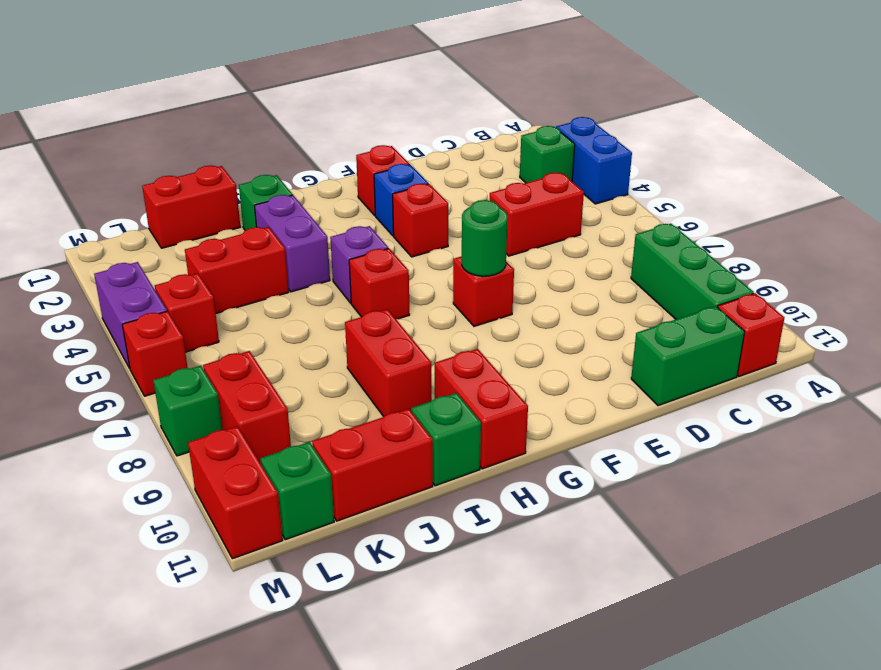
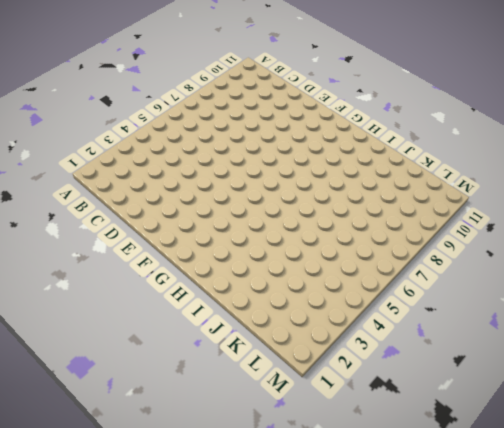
none -> blue brick A3:A4 level 1
none -> green brick B3 level 1
none -> green brick B8:B10 level 1

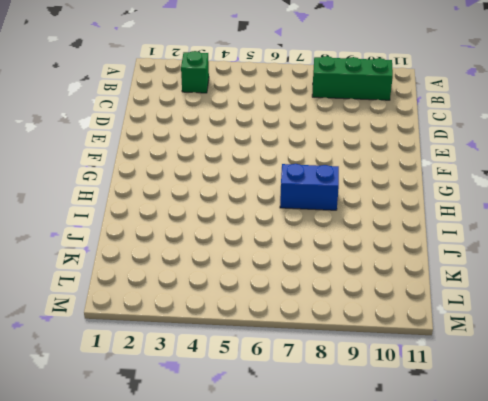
blue brick H7:H8 level 1 -> blue brick A3:A4 level 1
none -> red brick B11 level 1
none -> red brick C5:D5 level 1
none -> green brick C11:D11 level 1

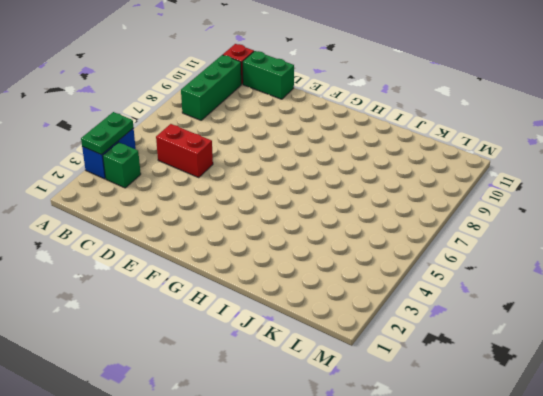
green plate A3:A4 level 2 -> none
none -> red brick F2 level 1
none -> blue brick F3 level 1
none -> red brick F4 level 1

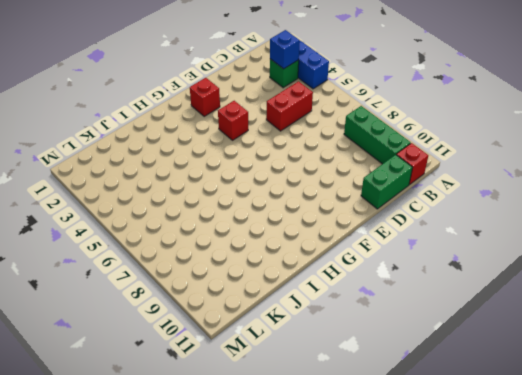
blue brick B3 level 2 -> blue brick F3 level 1
none -> red brick F7 level 1
none -> purple brick H5 level 1
none -> red brick H6 level 1

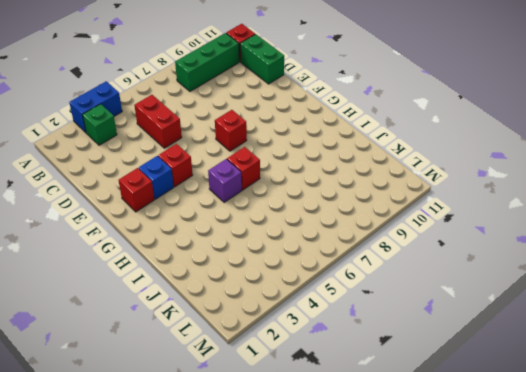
none -> red brick H10:H11 level 1
none -> green brick I2 level 1
none -> purple brick I3:I4 level 1

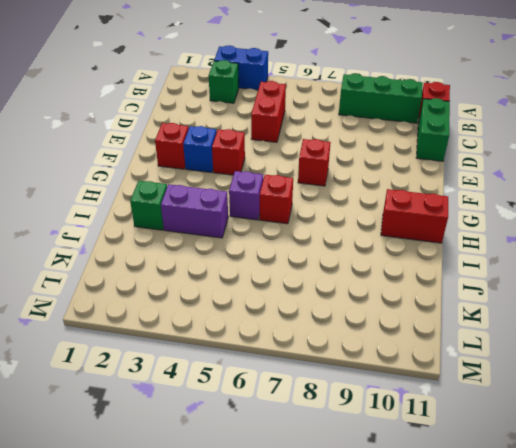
none -> red brick I8:I9 level 1
none -> green brick I11 level 1
none -> red brick J1:K1 level 1

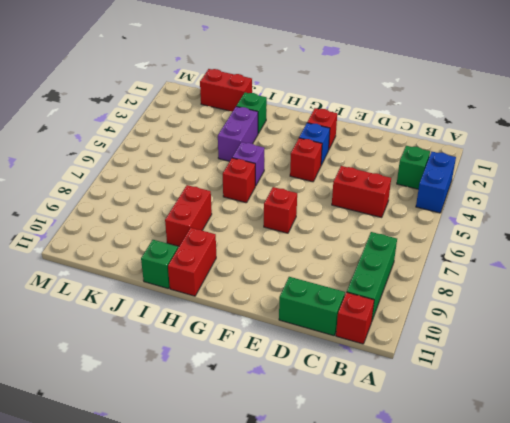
none -> red brick J4:K4 level 1
none -> red brick J11:K11 level 1
none -> red brick L5 level 1

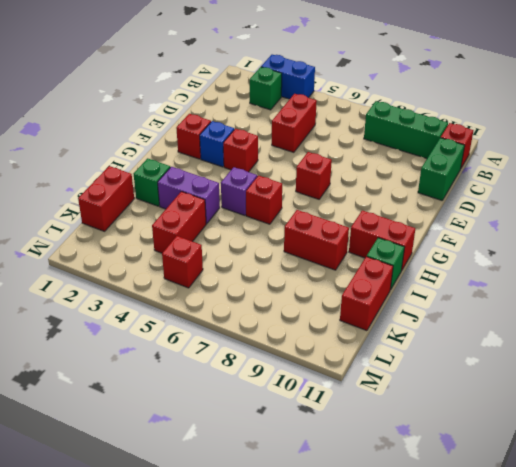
none -> red brick L8:L9 level 1
none -> green brick L11 level 1
none -> purple brick M4:M5 level 1

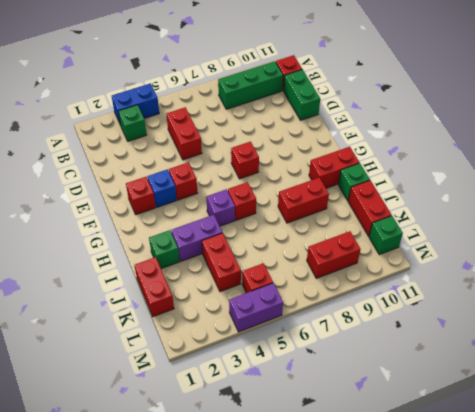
none -> red brick M6 level 1
none -> green brick M8 level 1
none -> red brick M10:M11 level 1

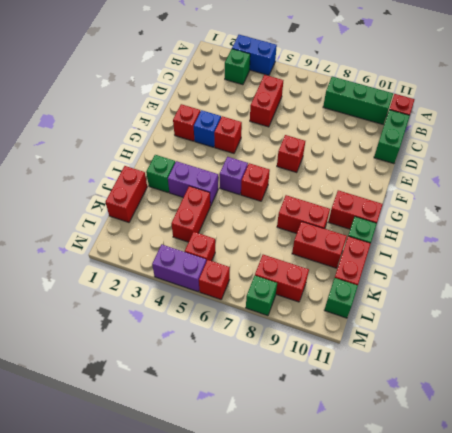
red brick J9:J10 level 1 -> red brick M10:M11 level 1
none -> green round brick F7 level 2

